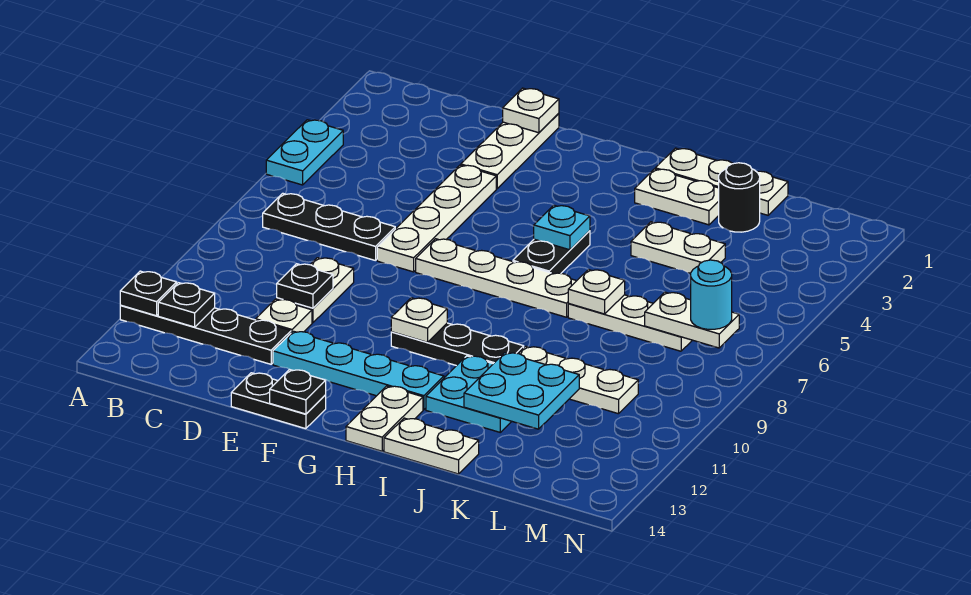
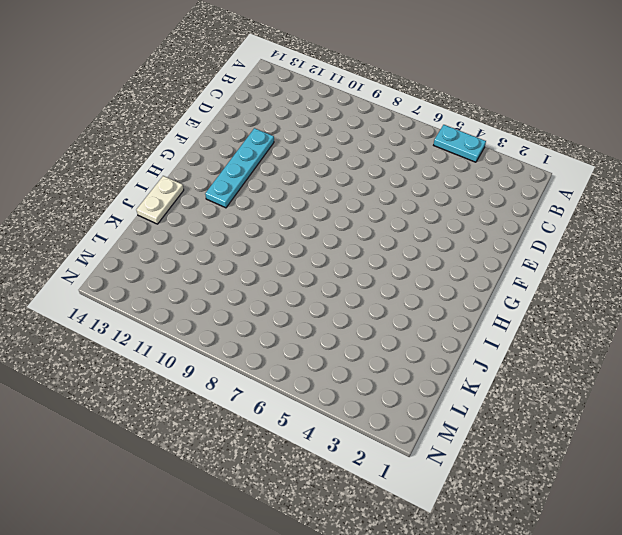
none -> black plate A12:D12 level 1
none -> black plate B7:D7 level 1
none -> white plate D9:D10 level 1
none -> white plate D11 level 1

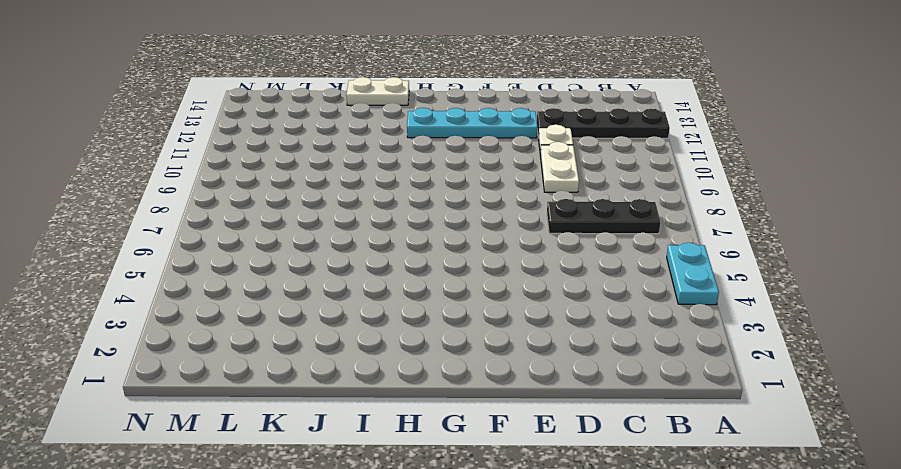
none -> white plate E1:E3 level 1
none -> white plate E4:E7 level 1
none -> black plate E14:F14 level 1
none -> white plate F7:I7 level 1

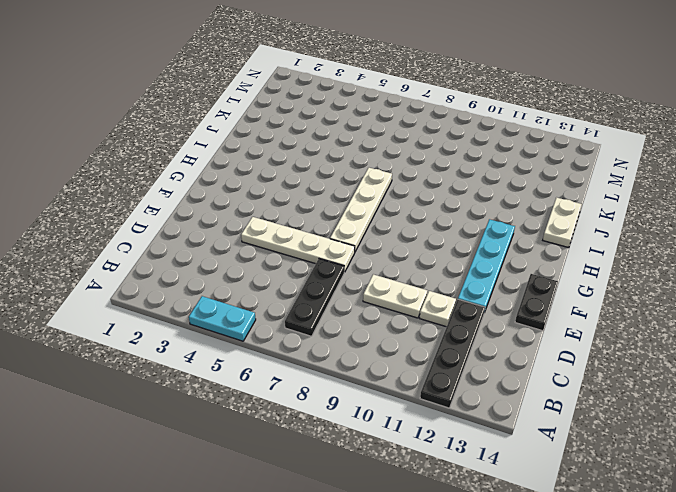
none -> white plate E1:E3 level 1
none -> black plate G10:I10 level 1
none -> black plate H5:H6 level 1
none -> white plate H13:H14 level 1

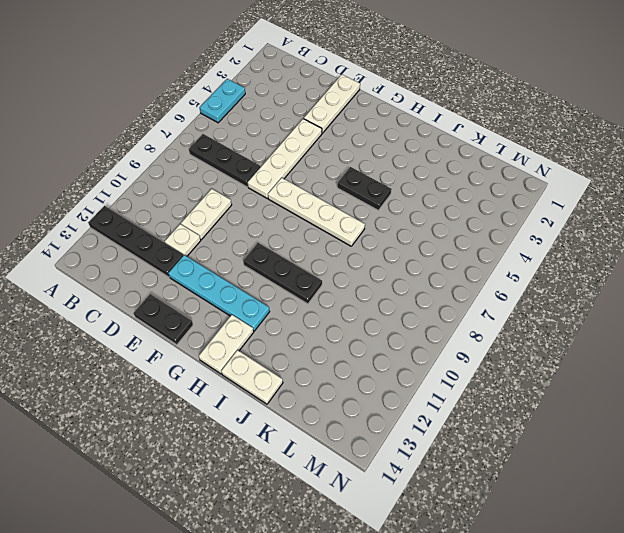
black plate H5:I5 level 1 -> black plate H5:H6 level 1
none -> white plate I1:K1 level 1
none -> white plate I2:J2 level 1
none -> cyan plate I11:J12 level 1
none -> white plate J4:K4 level 1

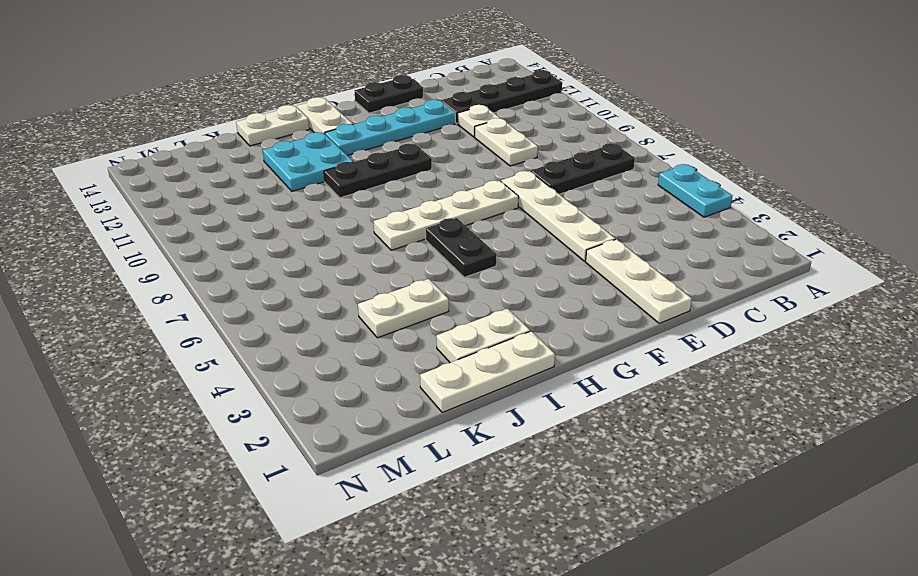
none -> white plate J7:L7 level 1
none -> white plate J10:L10 level 1
none -> black round brick K2 level 1
none -> black plate A12 level 2

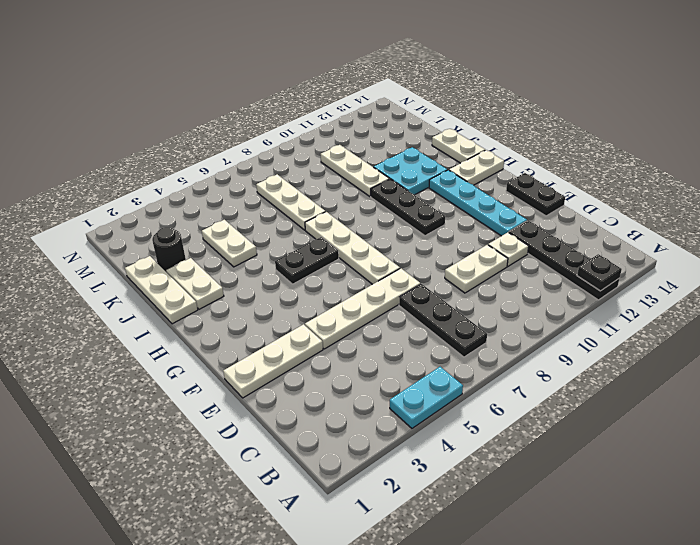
none -> black plate B12 level 2
none -> black plate D10 level 2
none -> white plate E1 level 2
none -> black plate F14 level 2

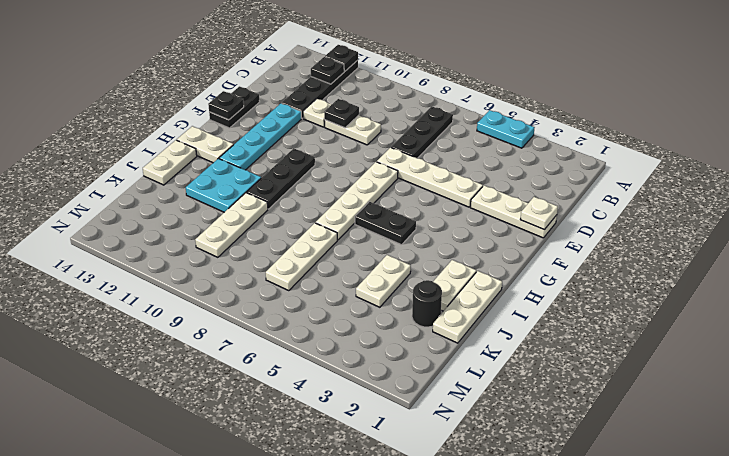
none -> white plate G10 level 2
none -> cyan plate H5 level 2
none -> white plate J7 level 2
none -> cyan plate J11:K12 level 2

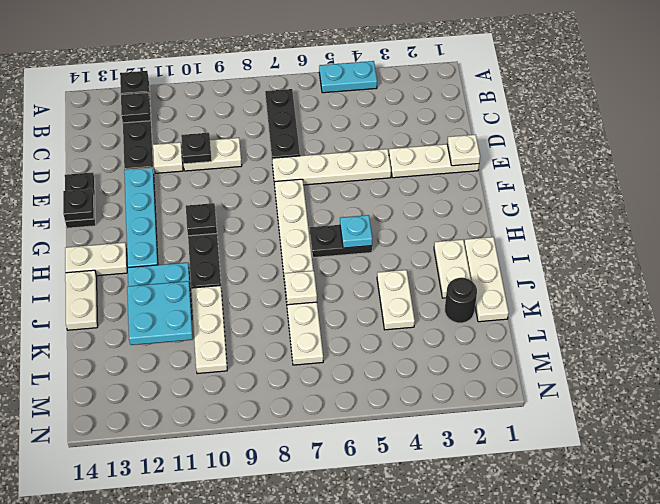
black plate G10 level 2 -> white plate G10 level 2
none -> white plate L7:M7 level 2
none -> cyan round brick M7 level 3

